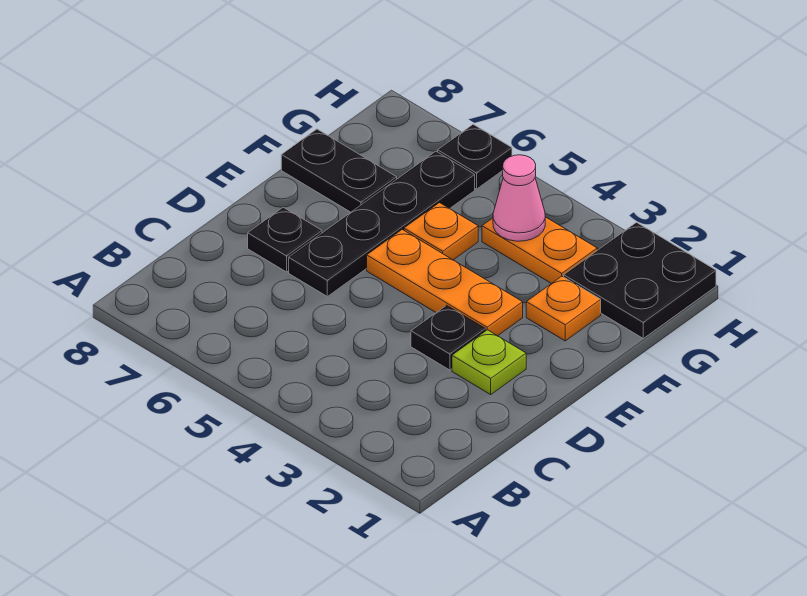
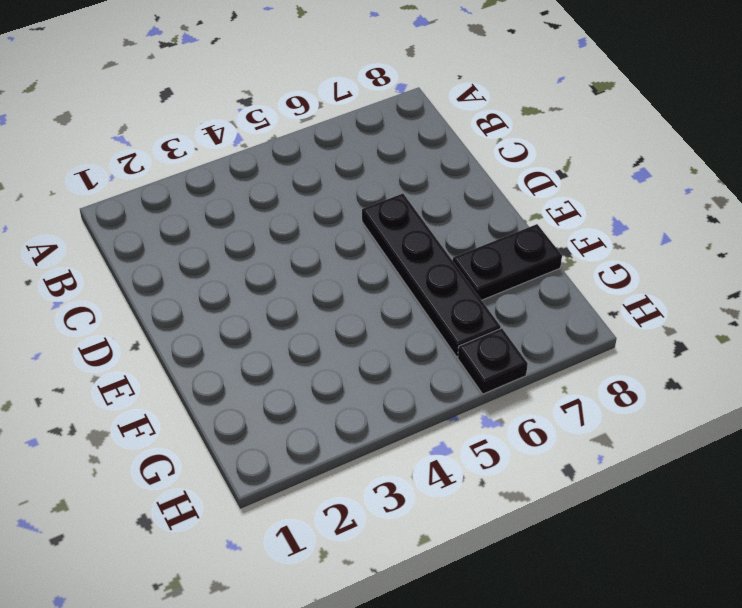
none -> lime plate D2 level 1
none -> black plate D3 level 1
none -> black plate D7 level 1

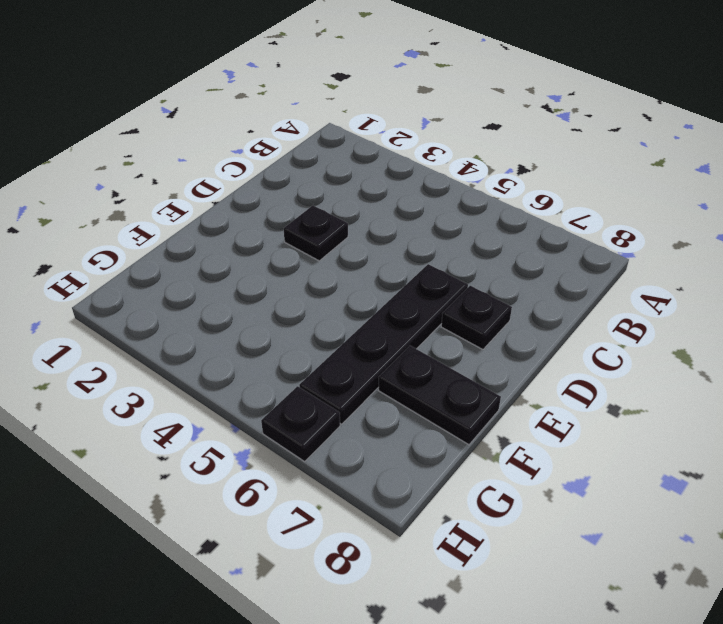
none -> lime plate D2 level 1
none -> orange plate E3:E5 level 1
none -> orange plate F2 level 1

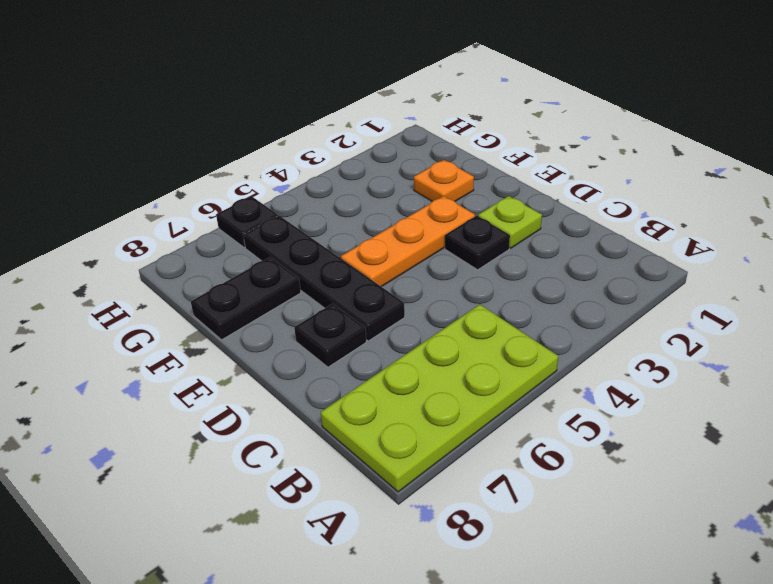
lime plate A5:B8 level 1 -> none
none -> orange plate F5 level 1
none -> black plate G1:H2 level 1
none -> orange plate G3:G4 level 1

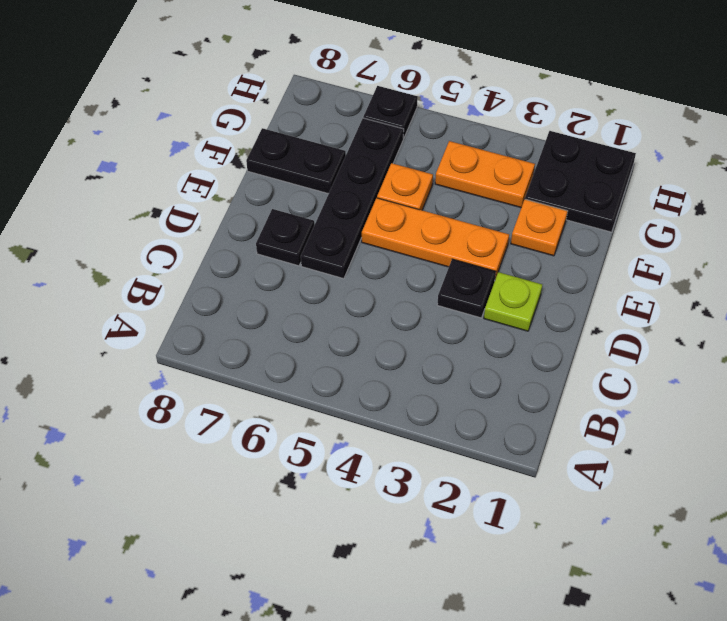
none -> pink cone G4 level 2

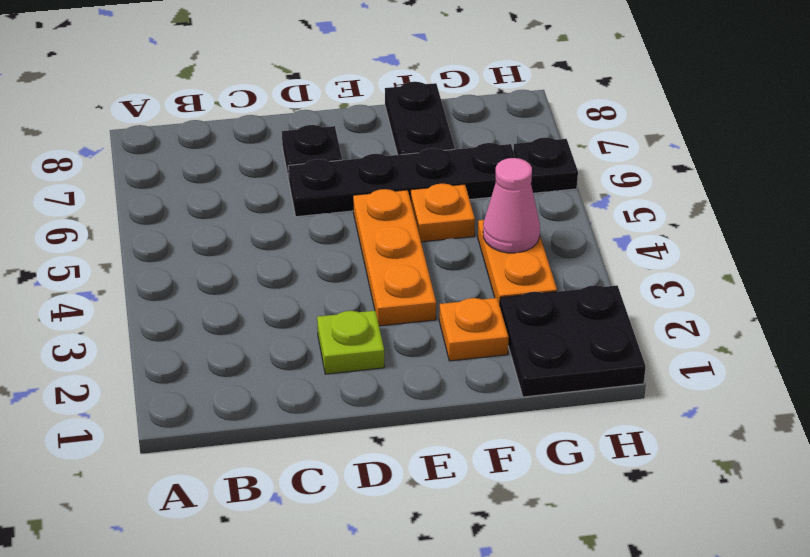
none -> black plate D3 level 1

